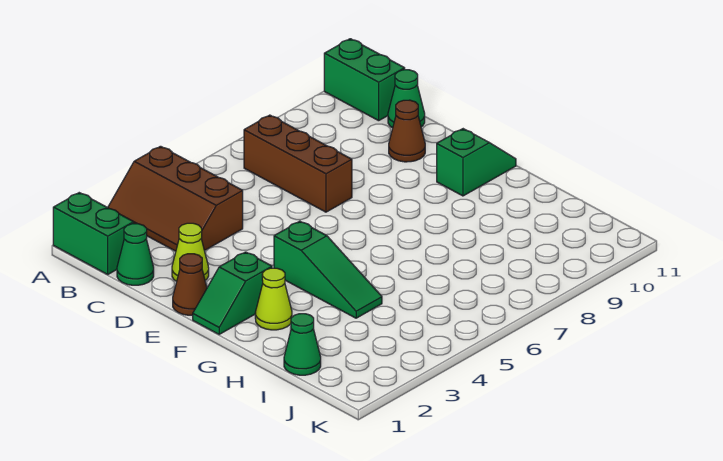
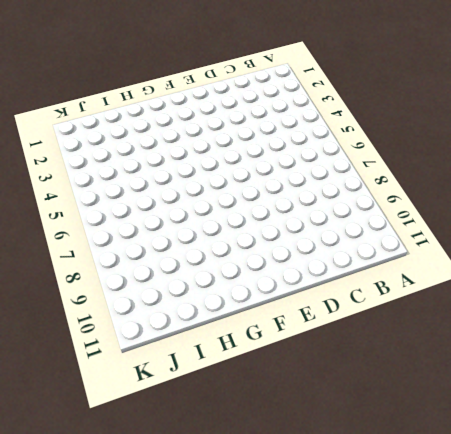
none -> green brick A1:B1 level 1
none -> brown slope A3:C4 level 1 top 4
none -> green brick A11:B11 level 1

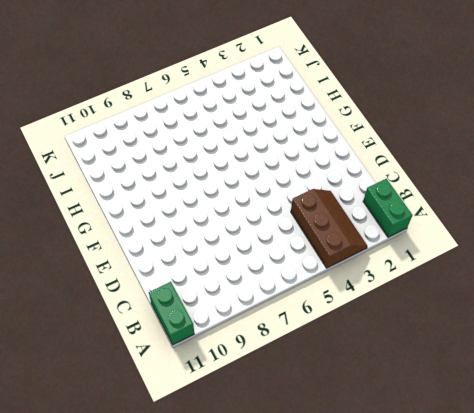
none -> brown brick B7:D7 level 1
none -> green cone C1 level 1
none -> green cone C11 level 1

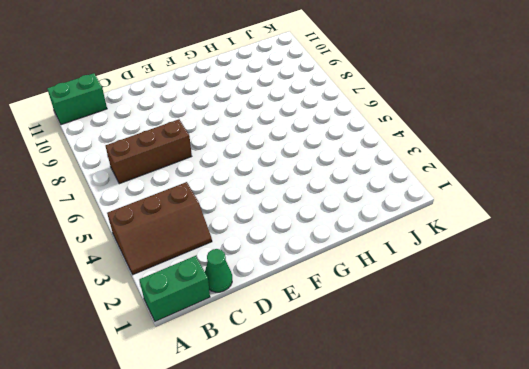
none -> green cone C11 level 1
none -> lime cone D2 level 1
none -> brown cone D10 level 1

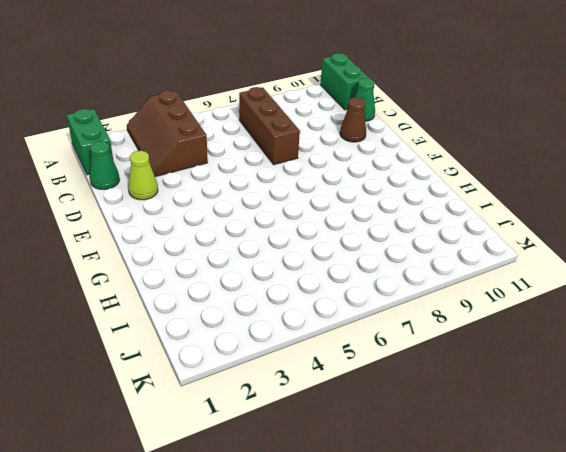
none -> brown cone E1 level 1
none -> green slope F1:F2 level 1 top 2
none -> green slope F4:H4 level 1 top F

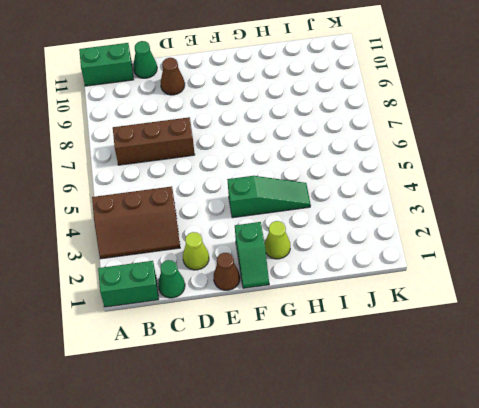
none -> green slope F10:F11 level 1 top 10
none -> green cone I1 level 1

